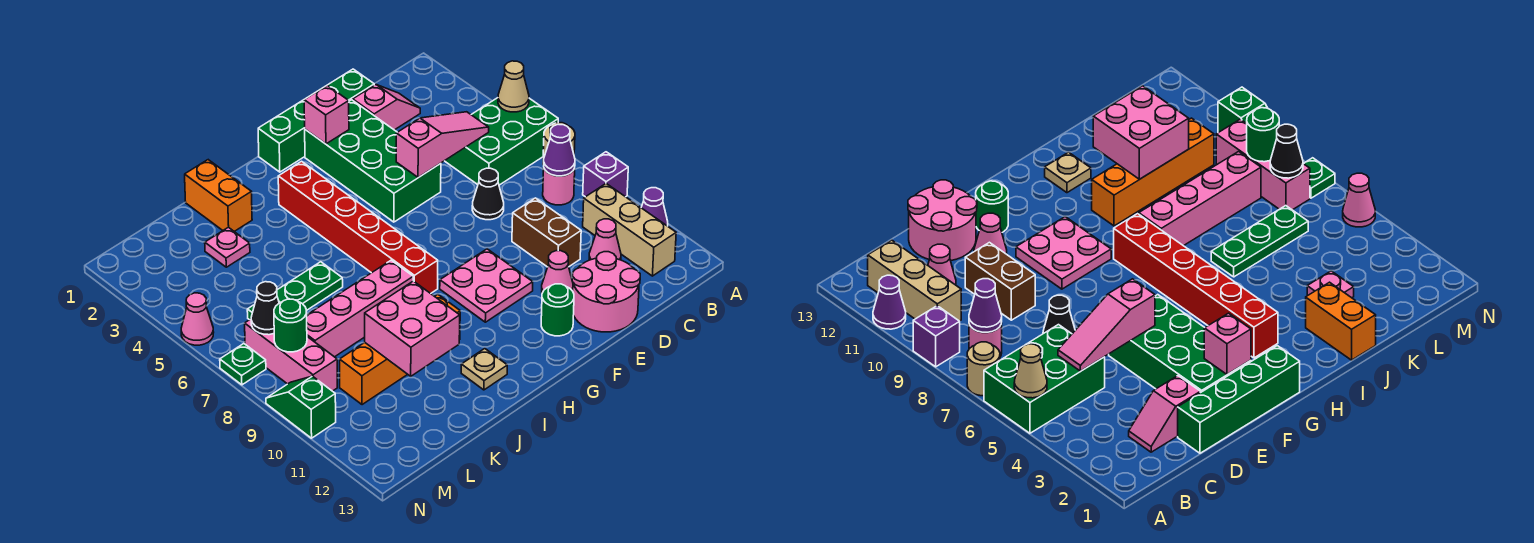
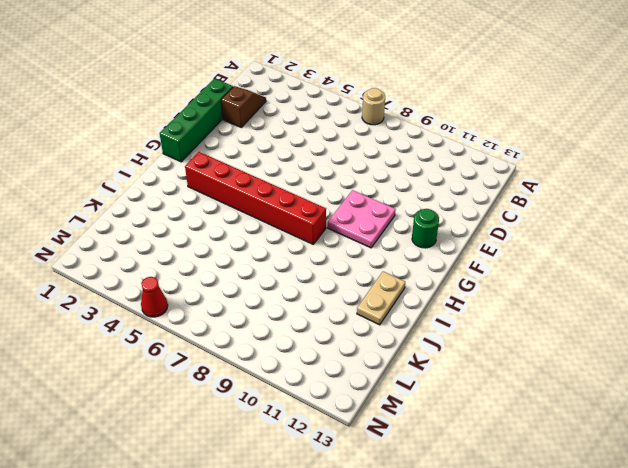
brown slope C2:D2 level 1 top D -> pink slope C2:D2 level 1 top D
tan plate I12:J12 level 1 -> tan plate I12 level 1
red cone N5 level 1 -> pink cone N5 level 1
none -> green brick A5:C6 level 1
none -> purple brick A9 level 1
none -> purple cone A11 level 1
none -> pink round brick B8 level 1

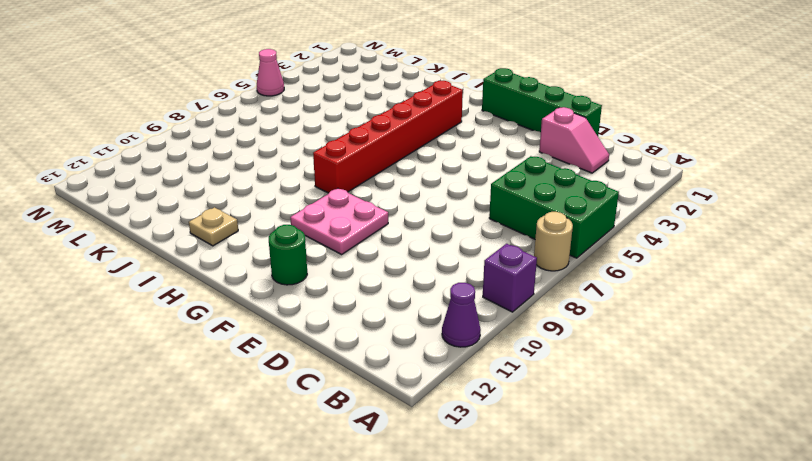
none -> pink round brick B8 level 1
none -> tan brick B10:B12 level 1
none -> pink cone C11 level 1
none -> black cone D7 level 1

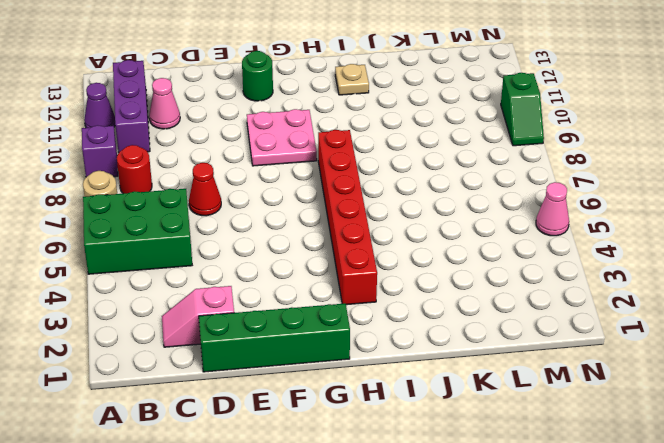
red round brick B8 level 1 -> pink round brick B8 level 1
purple brick B10:B12 level 1 -> tan brick B10:B12 level 1
red cone D7 level 1 -> black cone D7 level 1
none -> brown brick D9:D10 level 1
none -> pink round brick D12:E13 level 1
none -> green brick E2:F5 level 1
none -> pink cone E11 level 1

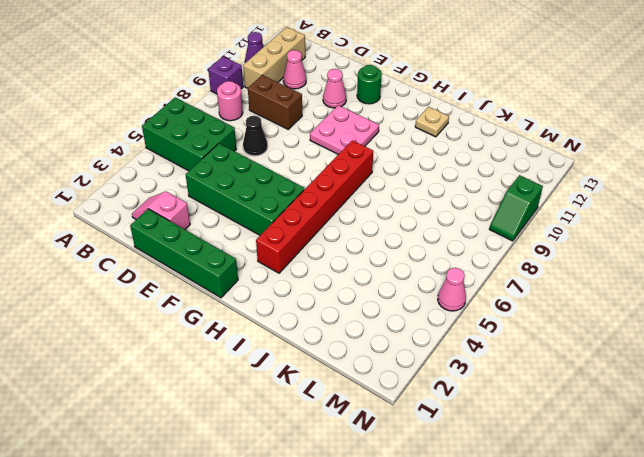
brown brick C9:D9 level 1 -> brown brick D9:D10 level 1
green brick D4:G5 level 1 -> green brick E2:F5 level 1
none -> tan round brick A7 level 1
none -> pink round brick D12:E13 level 1
none -> pink brick I8:L8 level 1
none -> orange brick I10:L10 level 1

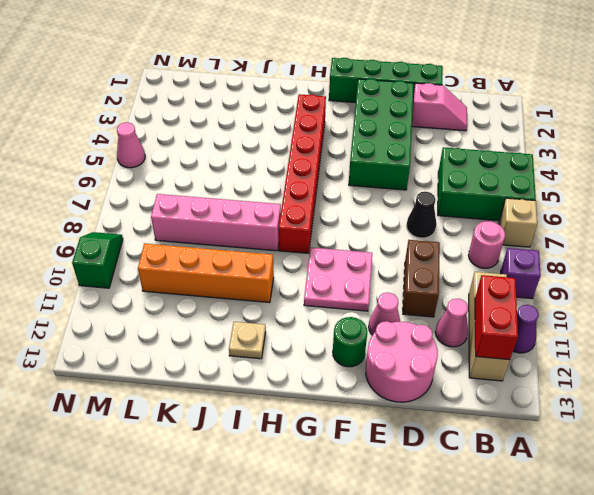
tan brick A7 level 1 -> tan round brick A7 level 1
red brick B11:B12 level 2 -> none
none -> orange brick J1:J2 level 1
none -> green plate J6:L6 level 1
none -> pink plate K3 level 1
none -> pink brick M7:M9 level 1

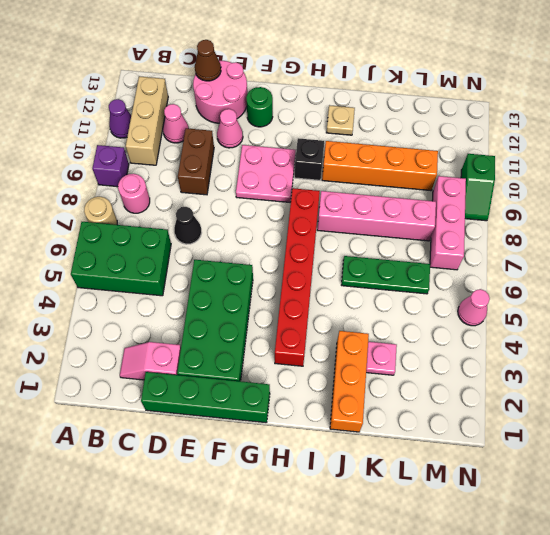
brown cone D13 level 2 -> none
black brick H10 level 1 -> none
orange brick J1:J3 level 1 -> orange brick J1:J2 level 1
none -> green plate N7 level 1
none -> tan cone A5 level 2
none -> purple cone B8 level 2
none -> pink slope C5:E5 level 2 top E

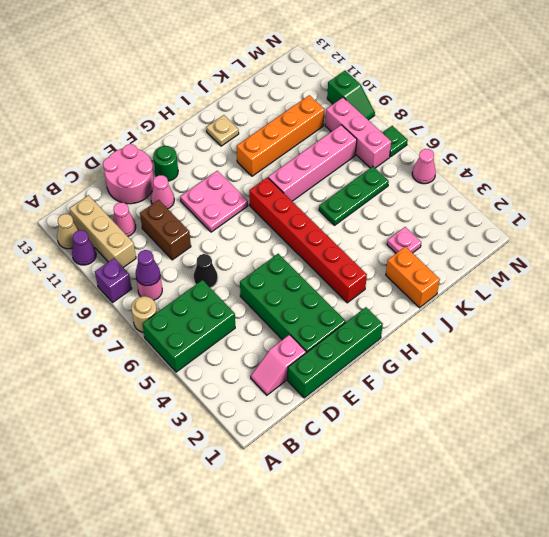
tan cone A12 level 1 -> tan cone A5 level 2
none -> pink slope C5:E5 level 2 top E
none -> pink brick F2 level 2
none -> pink brick J10:K11 level 2
none -> black cone M7 level 2

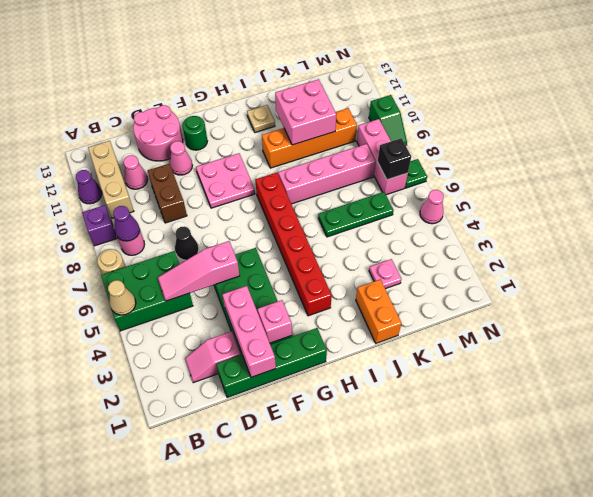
pink brick E1:E3 level 2 -> none
black brick M7 level 2 -> black cone M7 level 2
none -> green round brick M8 level 2

